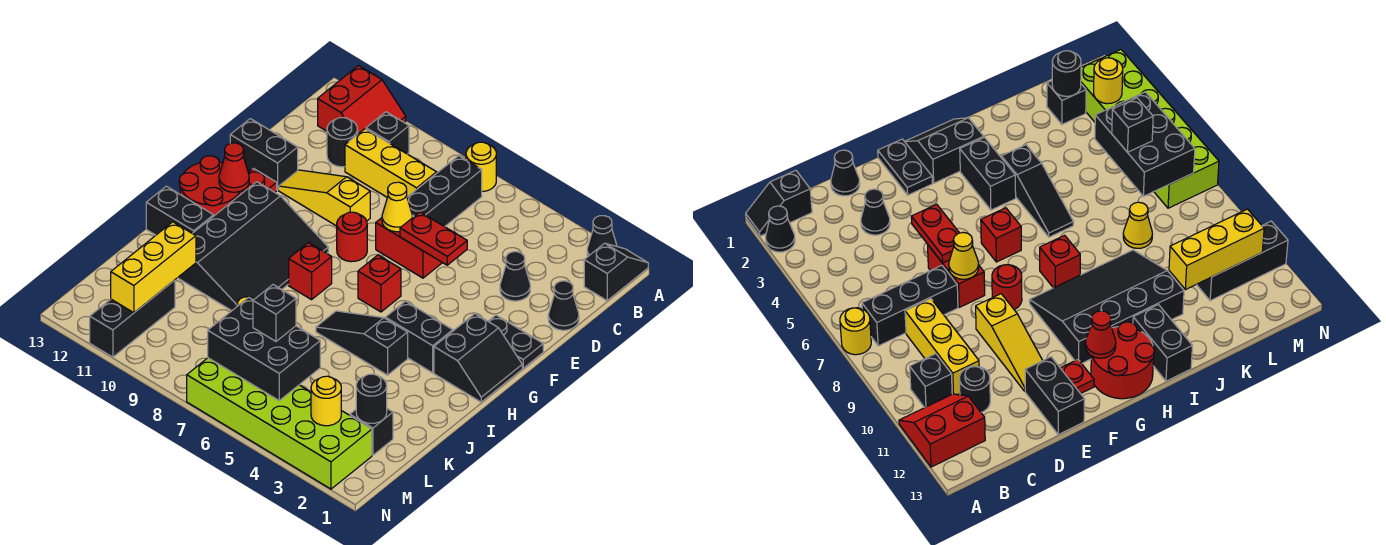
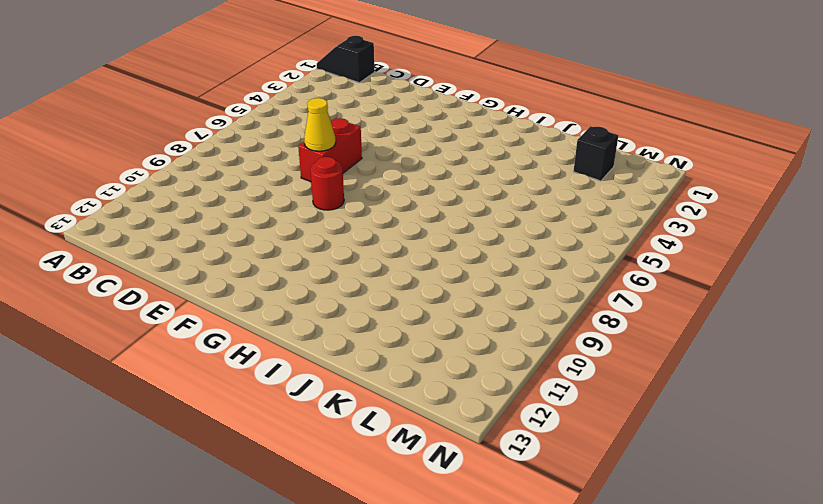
none -> black cone A2 level 1
none -> yellow round brick A7 level 1
none -> red slope A11:B12 level 1 top 12
none -> black brick B7:D7 level 1

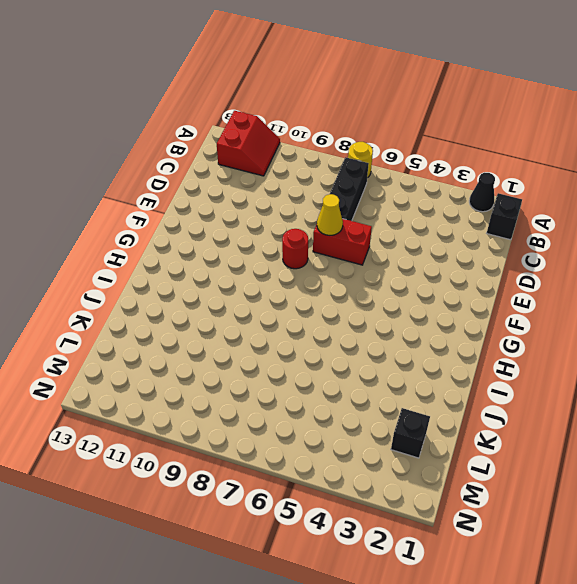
none -> black brick B10 level 1
none -> yellow brick C8:C10 level 1
none -> black round brick C11 level 1
none -> black cone D1 level 1

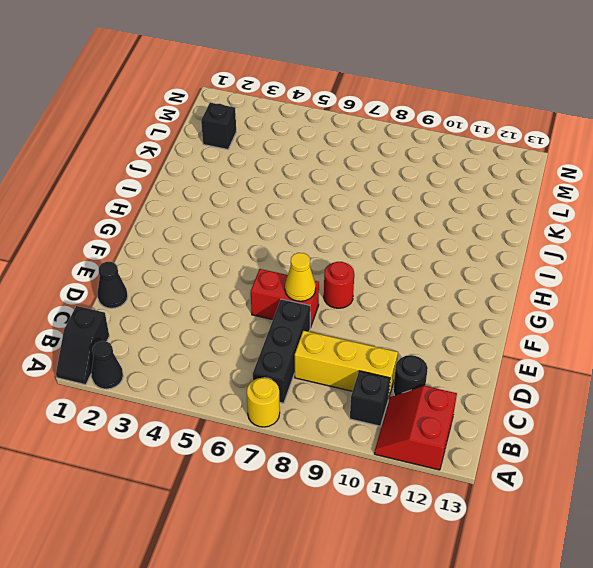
none -> black cone D3 level 1
none -> yellow slope E9:E11 level 1 top 9
none -> black brick E12:E13 level 1
none -> black plate F1:F2 level 1

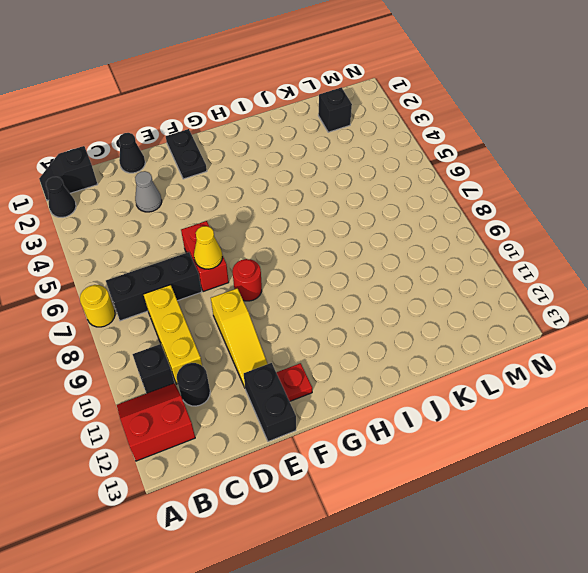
grey cone D3 level 1 -> black cone D3 level 1
none -> black slope G1:H2 level 1 top 2
none -> red brick G6 level 1
none -> black slope G9:J11 level 1 top 11
none -> red round brick G12:H13 level 1

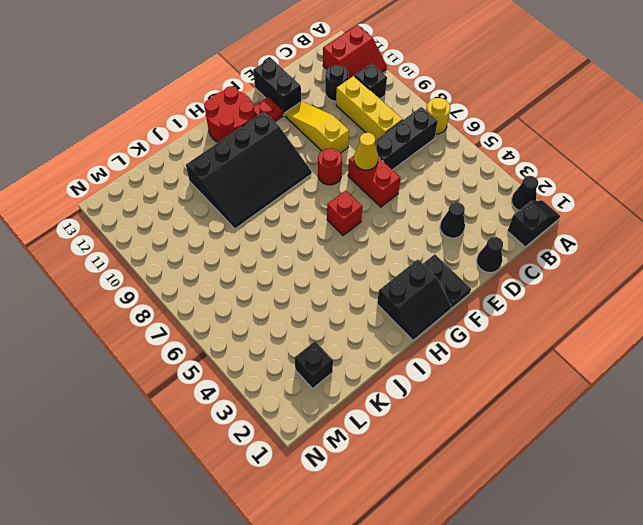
none -> black brick H3:H4 level 1
none -> red brick H8 level 1
none -> black slope I4:I6 level 1 top 4
none -> black brick I12:I13 level 1

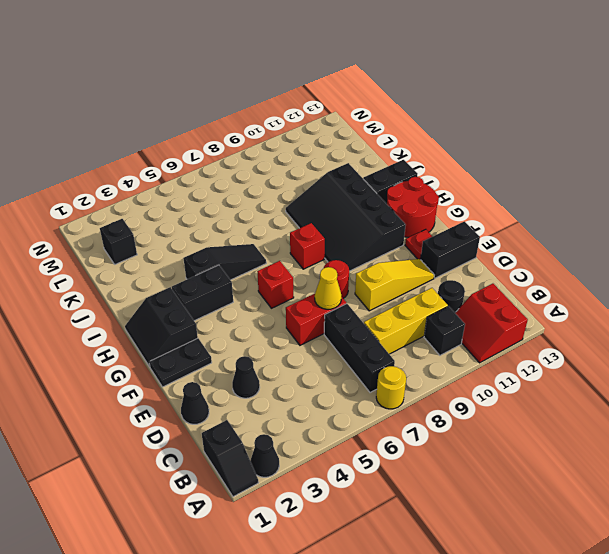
none -> yellow cone K8 level 1
none -> black brick L11:N11 level 1
none -> lime brick M2:N7 level 1
none -> red plate E5:E6 level 2

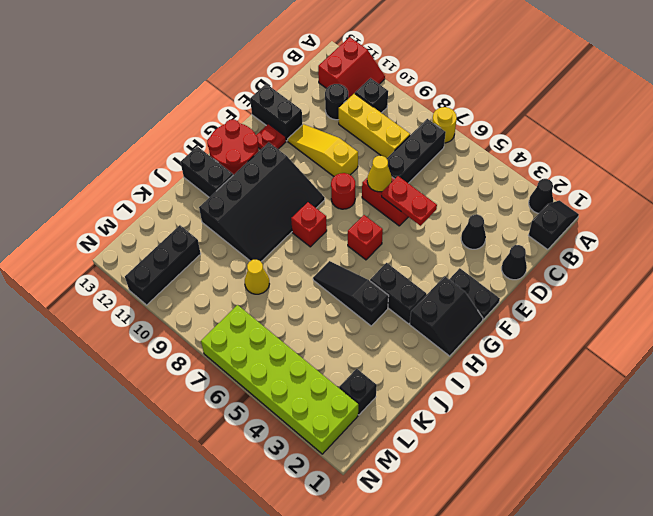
none -> red cone G12 level 2
none -> yellow brick K11:M11 level 2
none -> black round brick L2 level 2
none -> black brick L5:M7 level 2

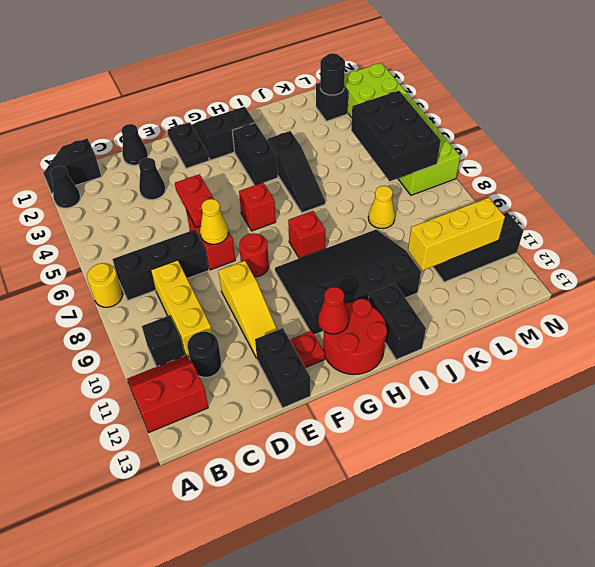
none -> yellow round brick M3 level 2
none -> black brick L6 level 3

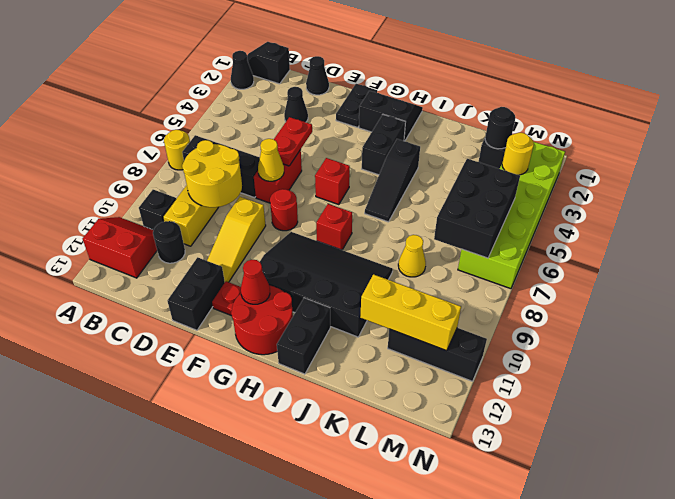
yellow round brick C8:D9 level 2 -> none
none -> black brick L6 level 3

